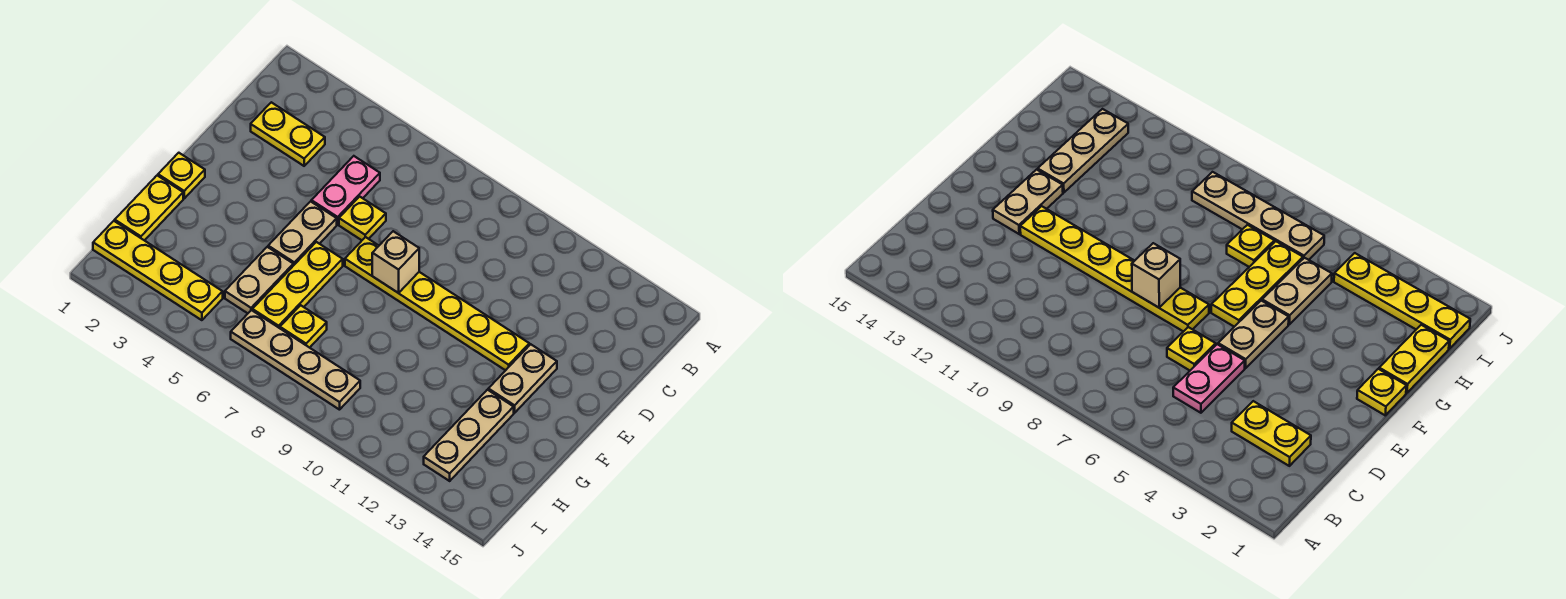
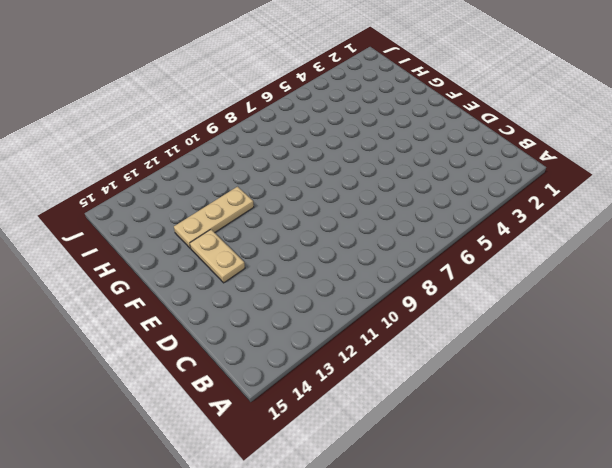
tan plate G11:G13 level 1 -> tan plate G13:I13 level 1
none -> yellow plate C2:C3 level 1
none -> pink plate C5:D5 level 1
none -> yellow plate D6 level 1

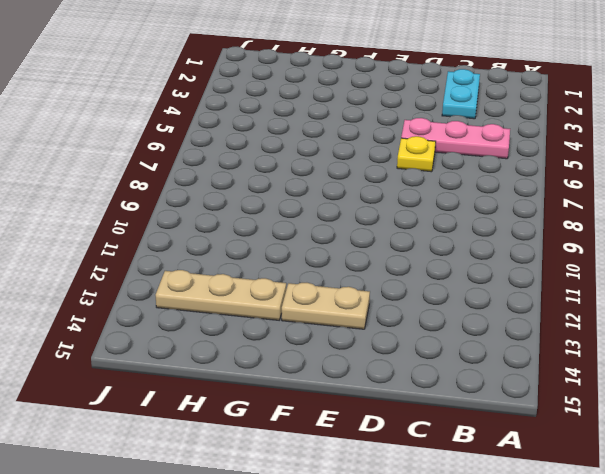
pink plate B5:D5 level 1 -> pink plate C5:D5 level 1
cyan plate C2:C3 level 1 -> yellow plate C2:C3 level 1
none -> tan plate E5:F5 level 1
none -> yellow plate E7:E12 level 1
none -> yellow plate F1 level 1

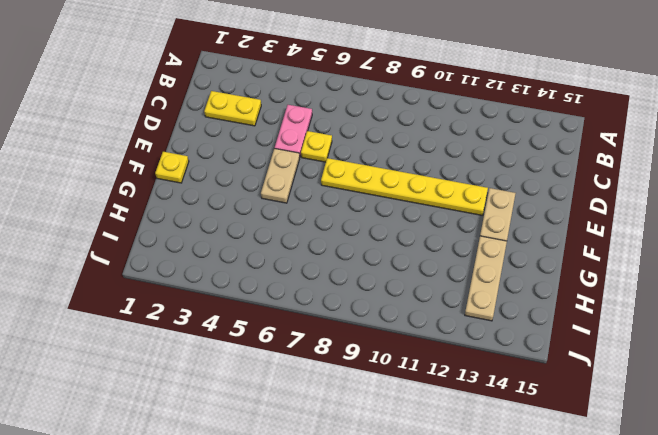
none -> yellow plate F6:H6 level 1
none -> yellow plate G1:H1 level 1
none -> tan plate G5:H5 level 1

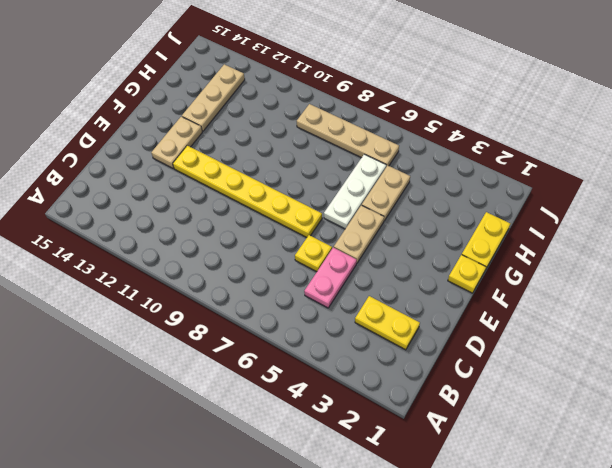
white plate F6:H6 level 1 -> yellow plate F6:H6 level 1
none -> yellow plate H7 level 1
none -> yellow plate I1:I4 level 1
none -> tan brick E8 level 2

